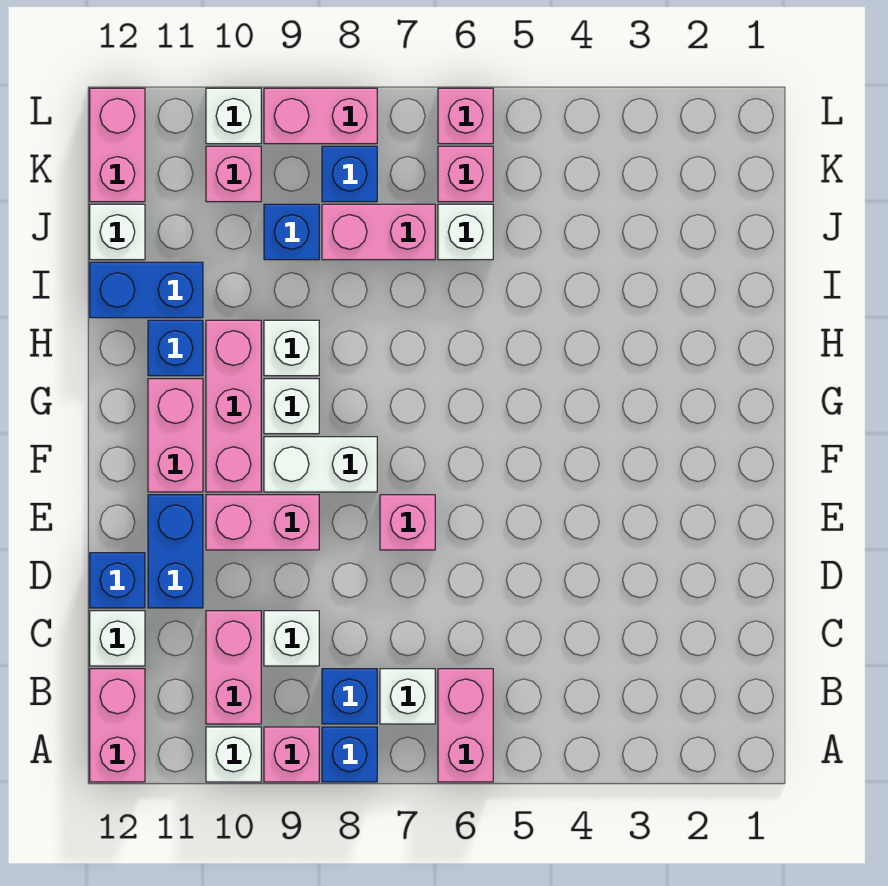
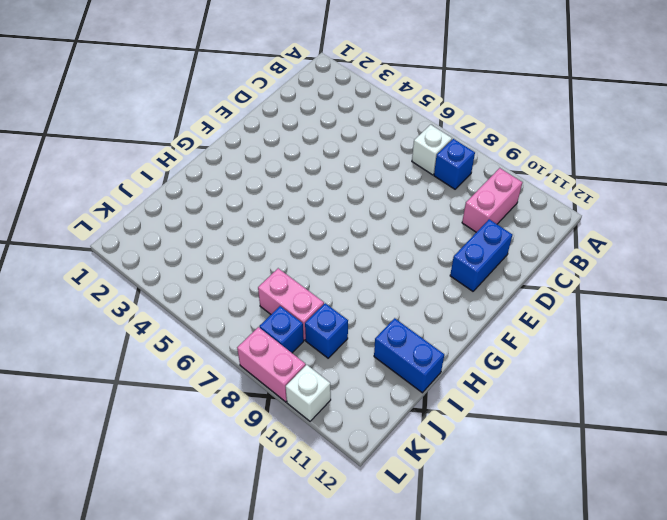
none -> pink brick A6:B6 level 1
none -> blue brick A8 level 1
none -> pink brick A9 level 1
none -> white brick A10 level 1

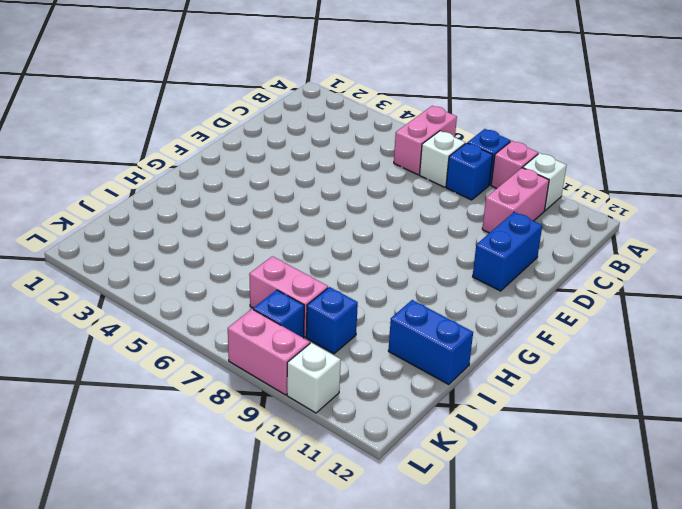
none -> pink brick A12:B12 level 1
none -> white brick C9 level 1
none -> white brick C12 level 1
none -> blue brick D12 level 1

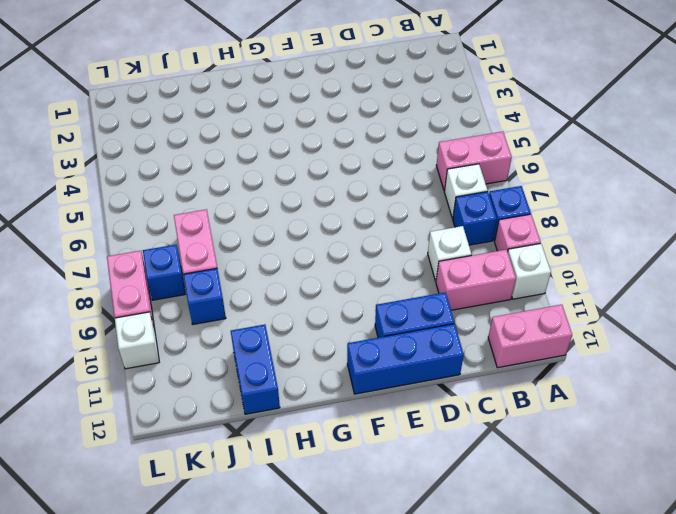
blue brick D12:F12 level 1 -> blue brick D12 level 1
none -> white brick C12 level 1
none -> pink brick E7 level 1
none -> pink brick E9:E10 level 1
none -> white brick F8:F9 level 1

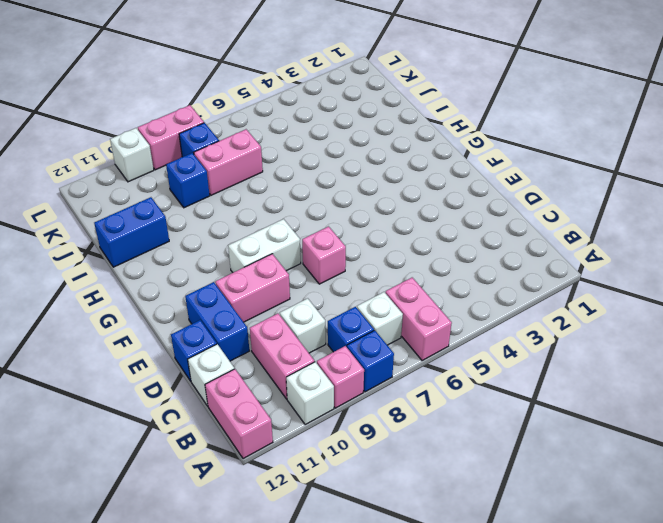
none -> pink brick F10:H10 level 1
none -> pink brick F11:G11 level 1
none -> white brick G9 level 1
none -> white brick H9 level 1

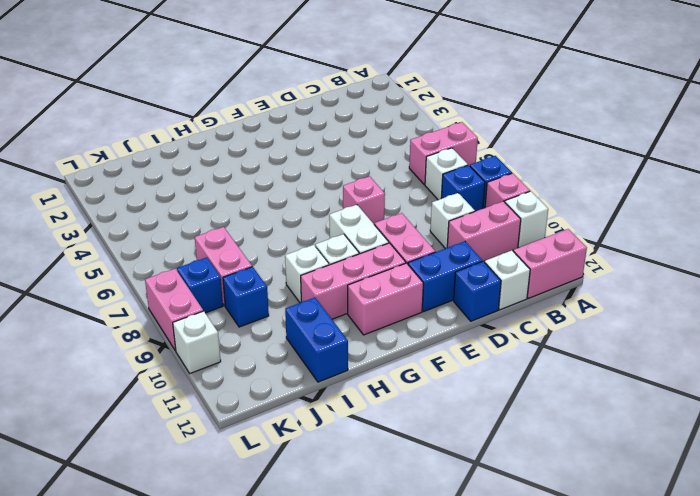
none -> blue brick H11 level 1
none -> white brick J6 level 1
none -> white brick J12 level 1
none -> pink brick K6 level 1

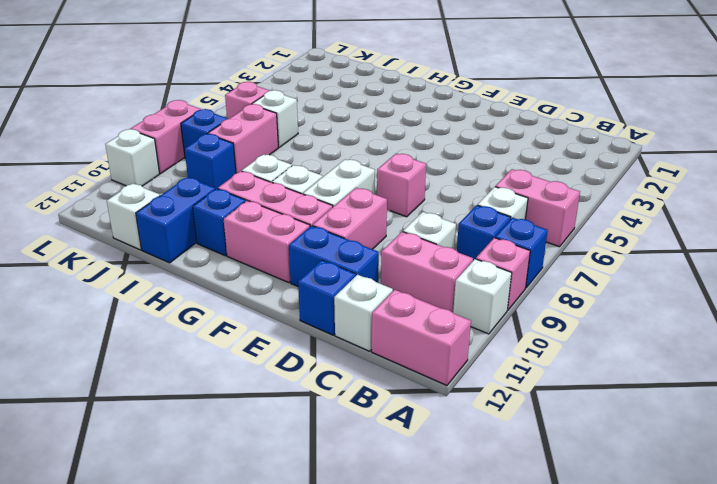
none -> pink brick K10 level 1
none -> pink brick K12:L12 level 1
none -> pink brick L6 level 1

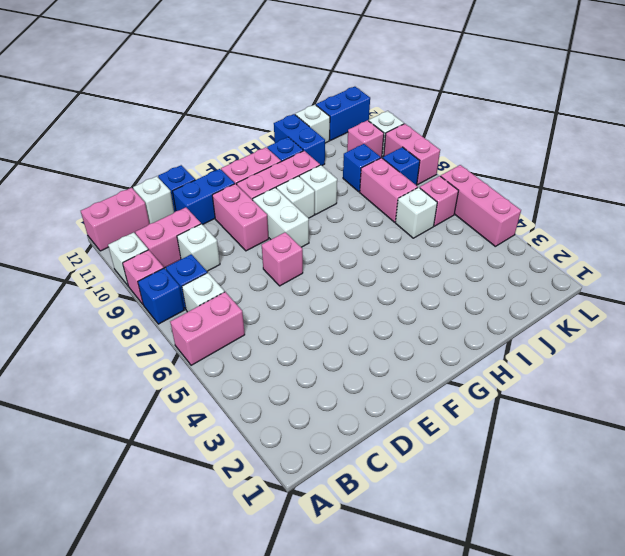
blue brick K12:L12 level 1 -> pink brick K12:L12 level 1
pink brick L4:L6 level 1 -> pink brick L6 level 1

